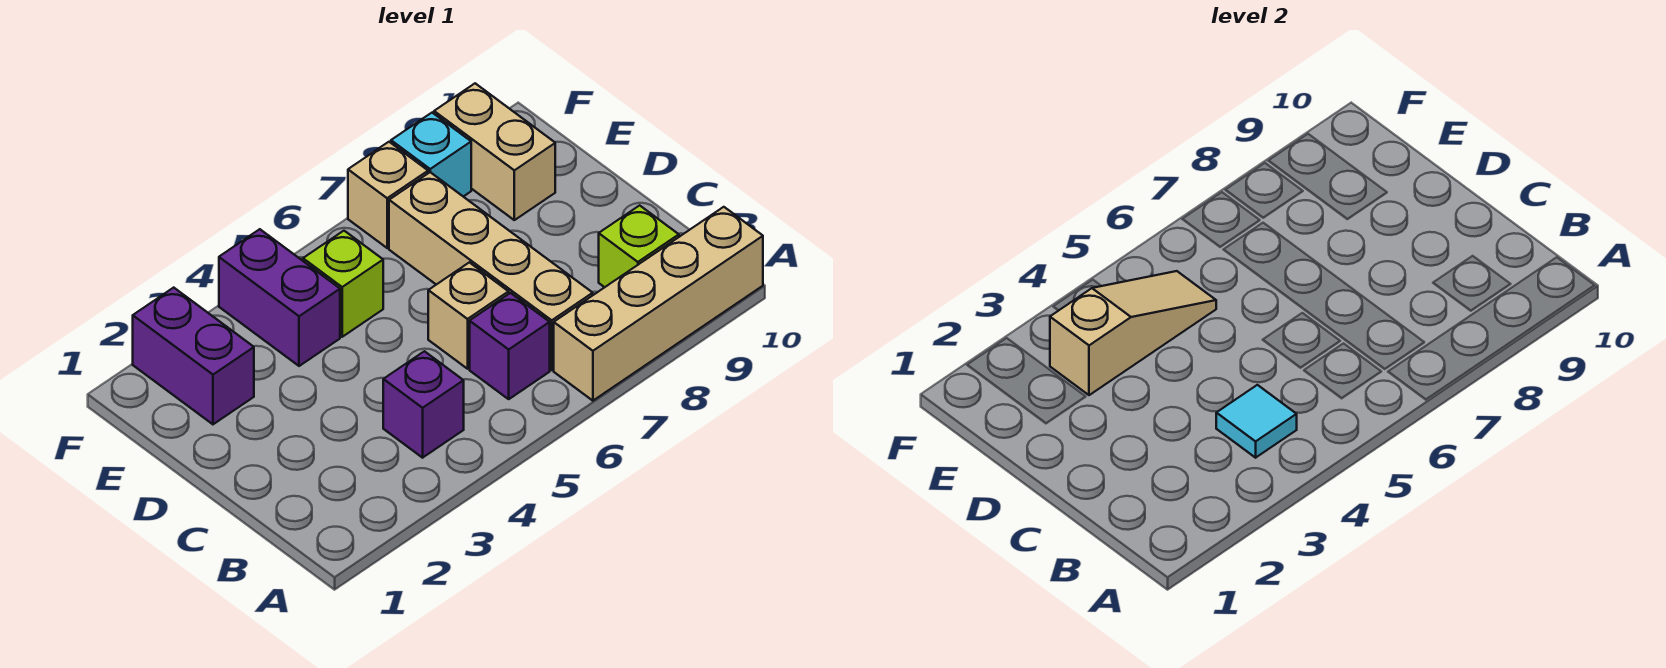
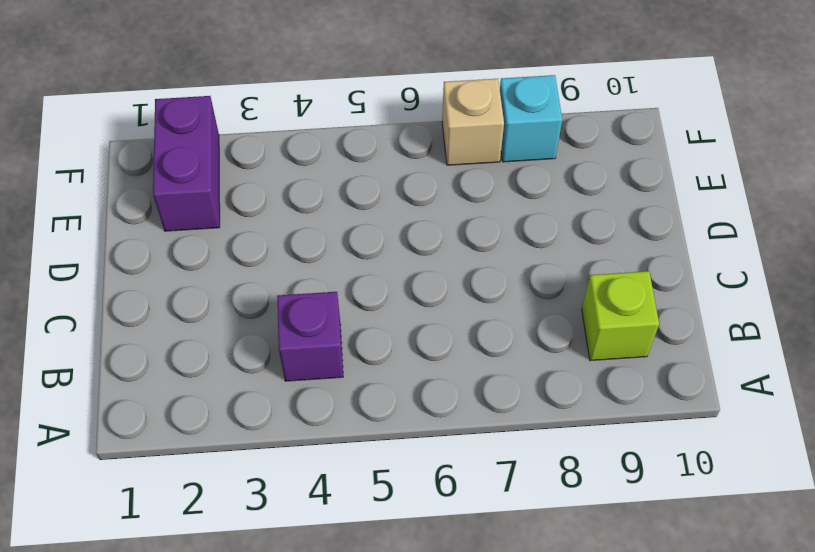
none -> tan brick A7:A10 level 1
none -> purple brick B6 level 1
none -> tan brick B7:E7 level 1

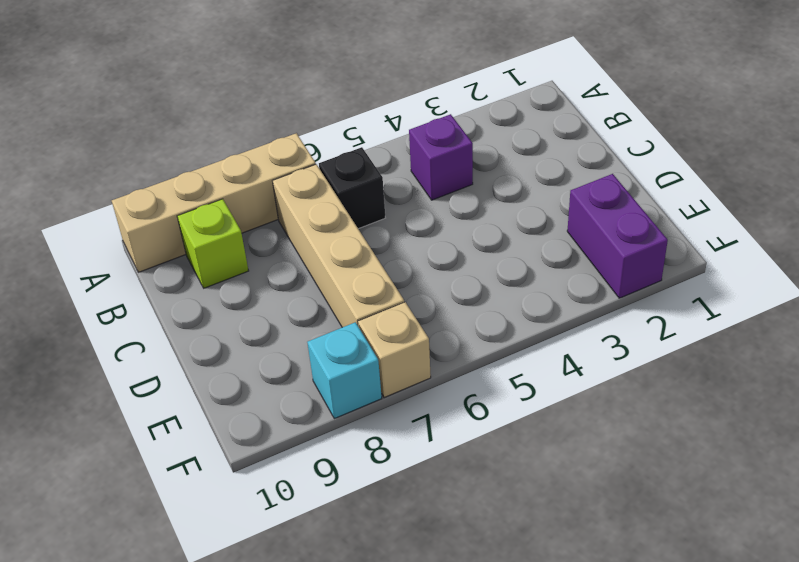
black brick B6 level 1 -> purple brick B6 level 1
none -> tan brick C6 level 1
none -> purple brick E4:F4 level 1
none -> lime brick E5 level 1

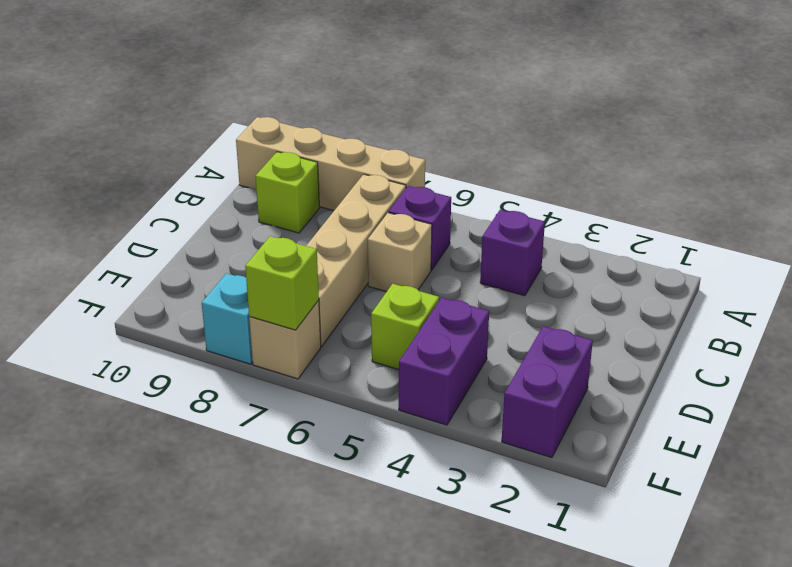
lime brick F7 level 2 -> none
none -> tan brick E9:F9 level 1
none -> cyan tile B4 level 2
none -> tan slope E3:E5 level 2 top 3

